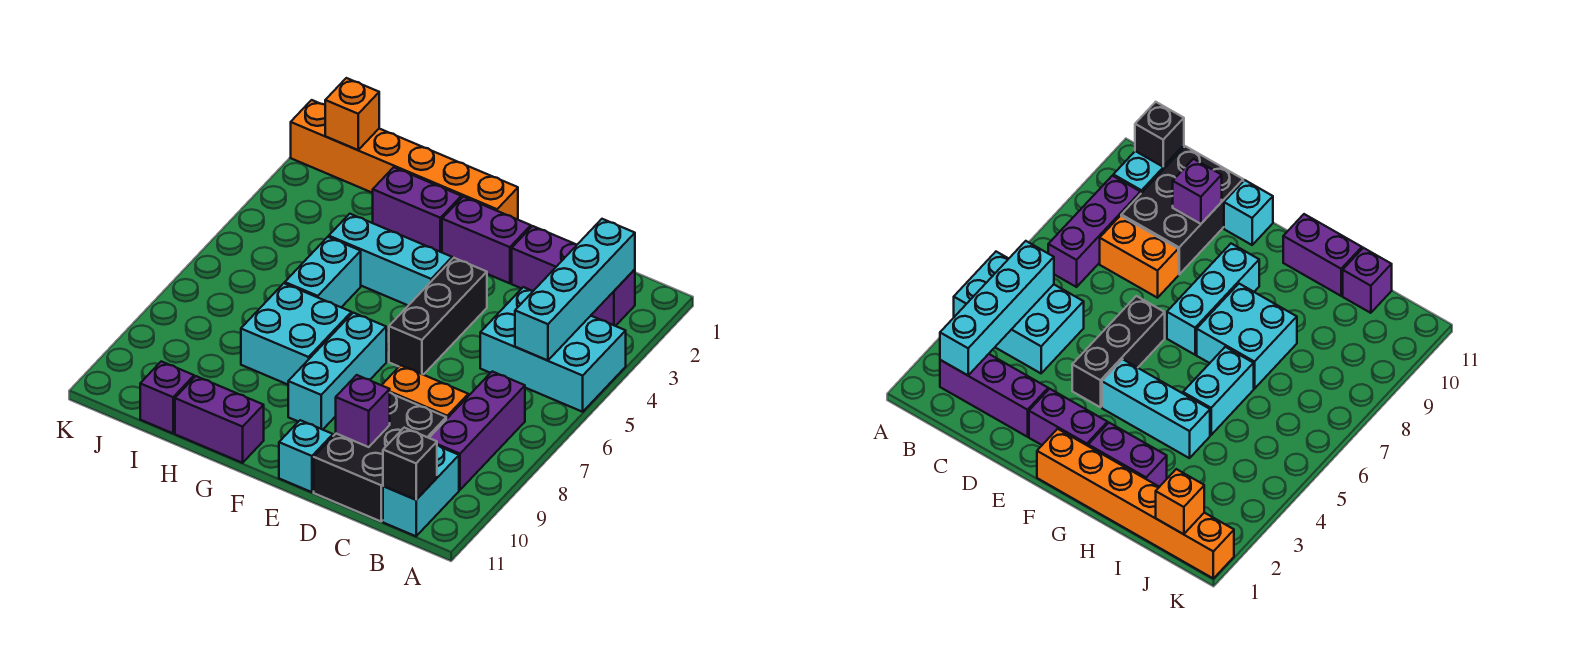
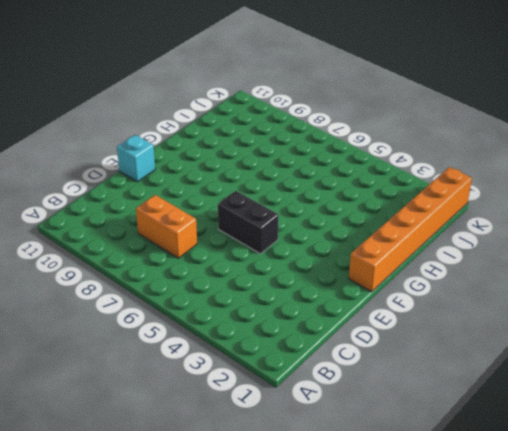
orange brick C7:C8 level 1 -> orange brick C8:D8 level 1
black brick E5:E6 level 1 -> black brick E4:E6 level 1
none -> cyan brick A4:C5 level 1
none -> purple brick B2:D2 level 1
none -> purple brick B7:B9 level 1

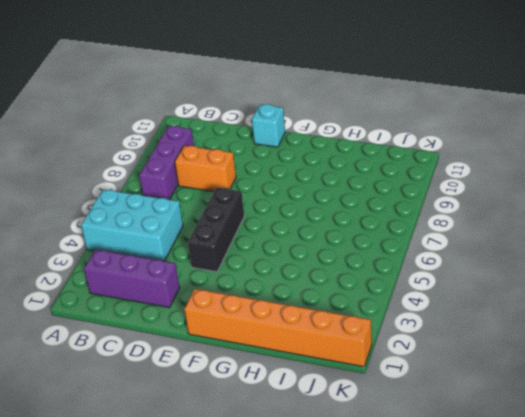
none -> cyan brick B10:B11 level 1
none -> black brick C9:D11 level 1
none -> purple brick E2:F2 level 1

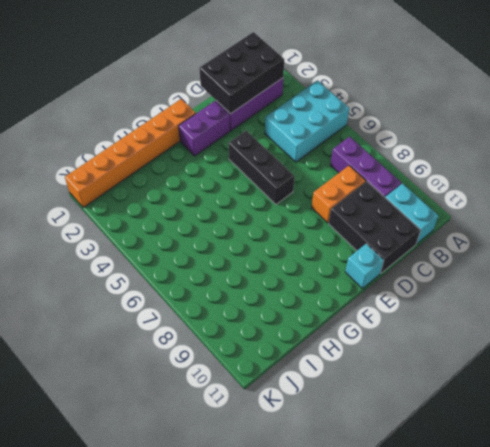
black brick B1:D2 level 2 -> cyan brick B2:B5 level 2
none -> cyan brick F4:H4 level 1
none -> cyan brick F7:F9 level 1
none -> purple brick G2:H2 level 1

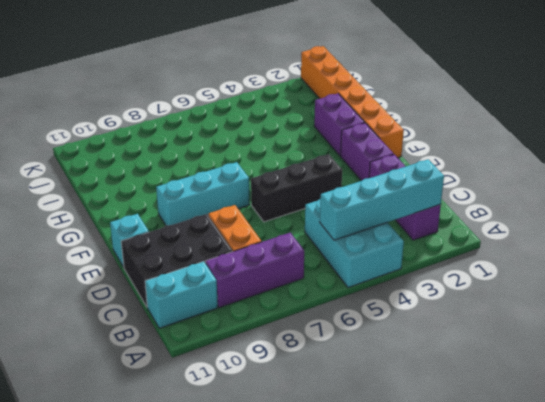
none -> cyan brick F4:H4 level 1
none -> cyan brick G7:H8 level 1
none -> purple brick G11:H11 level 1

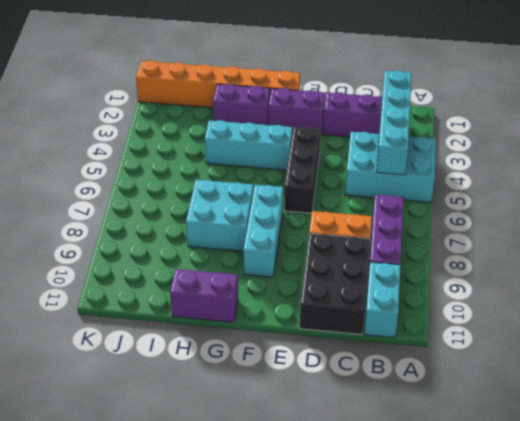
none -> cyan brick E11 level 1
none -> cyan brick H5:H6 level 1
none -> purple brick I11 level 1

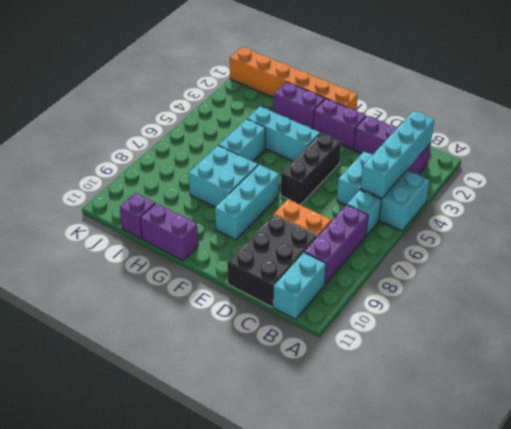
cyan brick B6 level 1 -> cyan brick E11 level 1
none -> black brick B11 level 2
none -> purple brick D10 level 2
none -> orange brick J1 level 2

